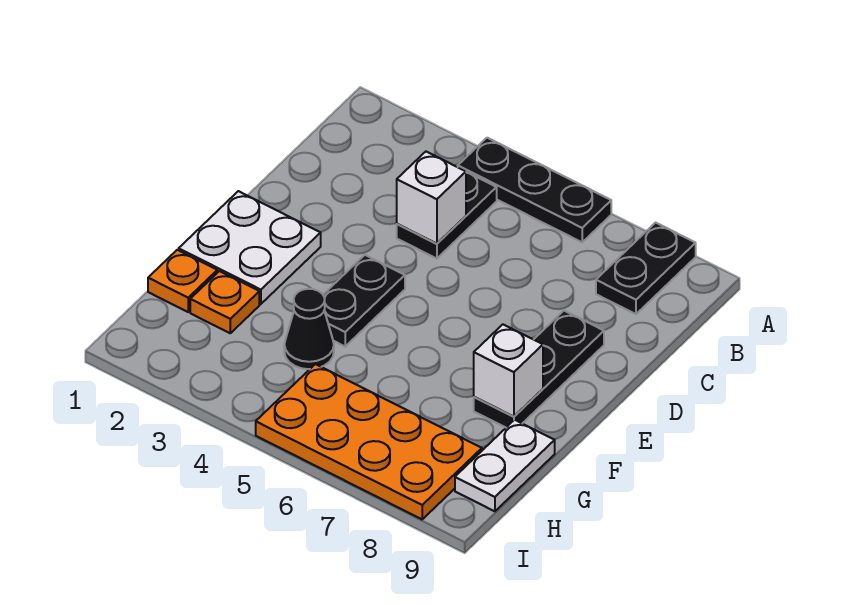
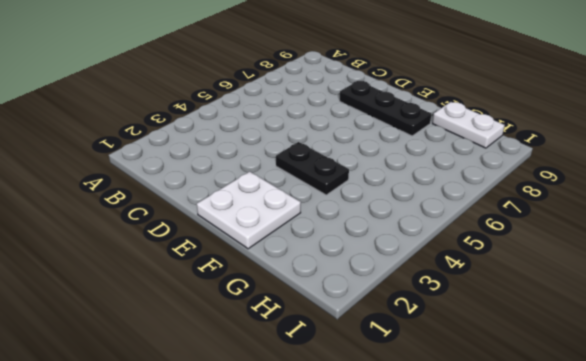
none -> black plate A4:A6 level 1
none -> black plate A8:B8 level 1
none -> black plate B4:C4 level 1

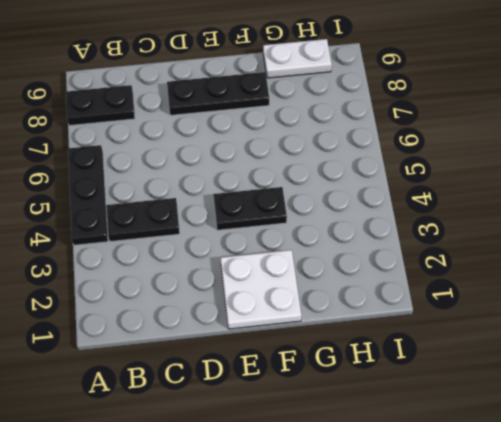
none -> orange plate G1 level 1
none -> orange plate G2 level 1
none -> black cone G4 level 1

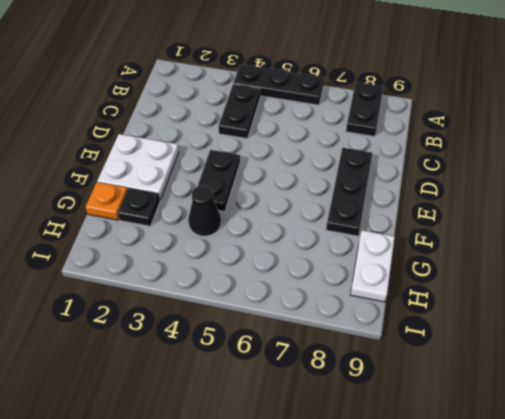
black plate G2 level 1 -> orange plate G2 level 1
none -> orange plate H5:I8 level 1
none -> white brick C4 level 2
none -> white brick F8 level 2

